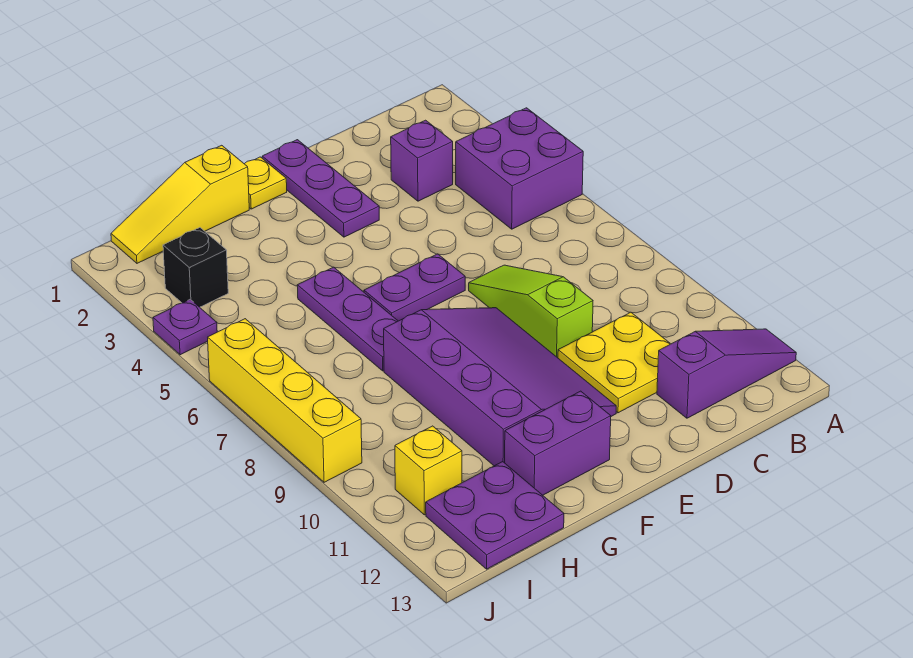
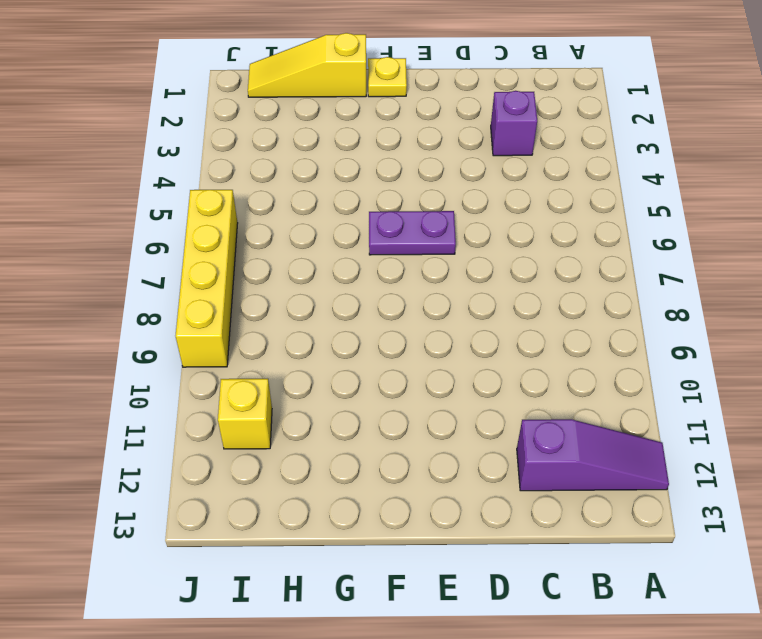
none -> purple brick A4:B5 level 1
none -> yellow plate C10:D11 level 1
none -> lime slope D7:D9 level 1 top 9

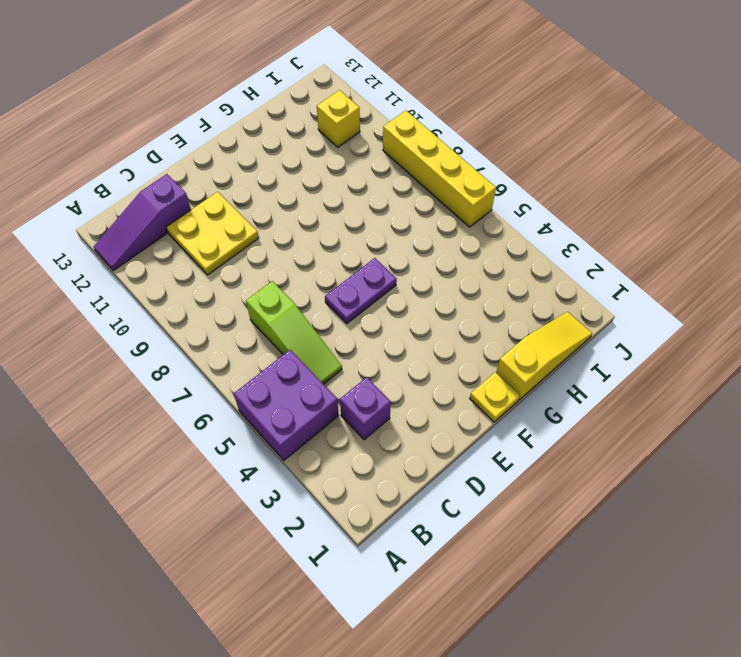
lime slope C5:C7 level 1 top 7 -> lime slope D7:D9 level 1 top 9
none -> purple plate E1:E3 level 1
none -> purple slope E8:G11 level 1 top G
none -> purple brick F12:G12 level 1

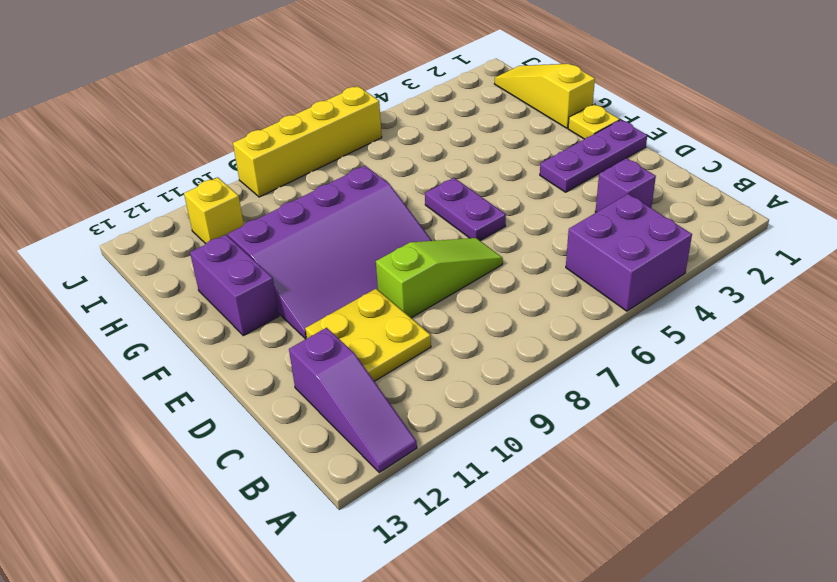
none -> purple plate G5:G7 level 1
none -> purple plate H12:I13 level 1
none -> black brick I3 level 1

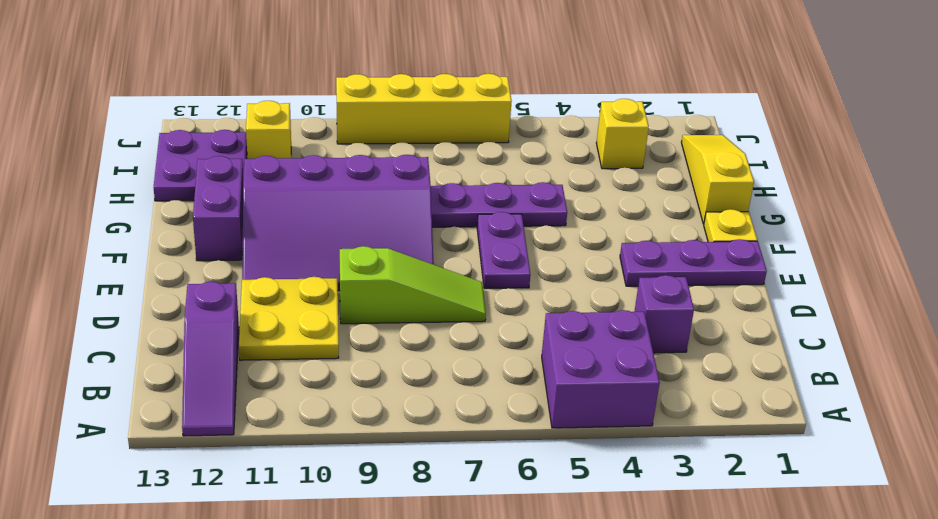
yellow brick I3 level 1 -> black brick I3 level 1
none -> purple plate J4 level 1

